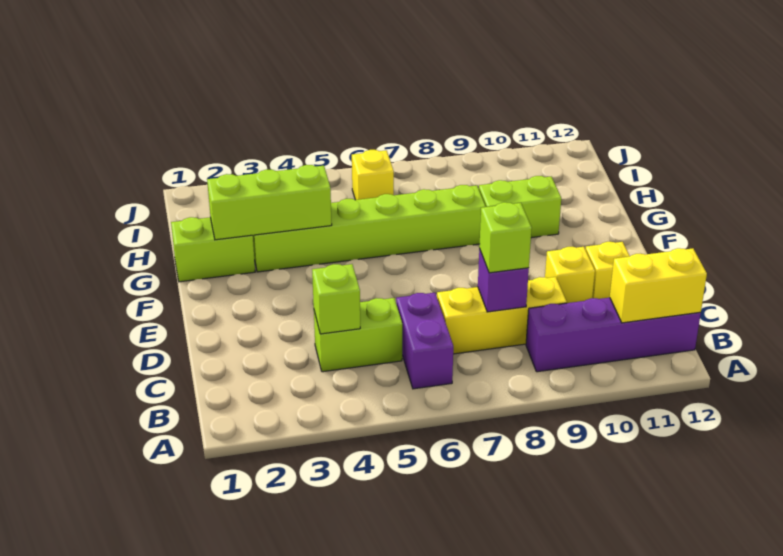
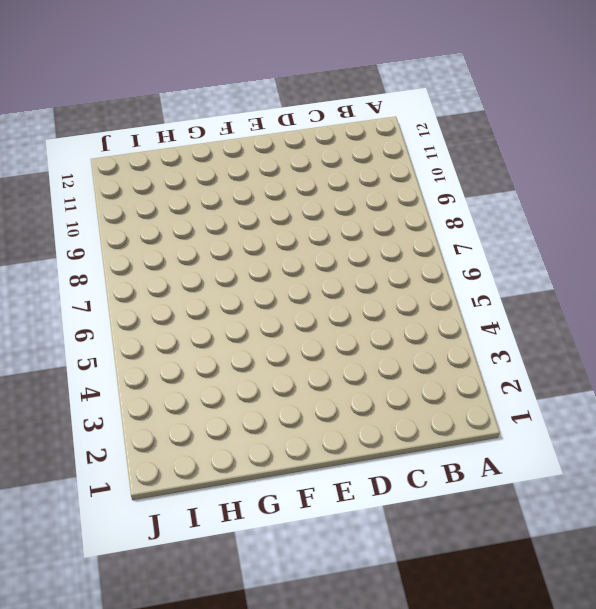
none -> purple brick B6:C6 level 1
none -> purple brick B9:B12 level 1
none -> lime brick C4:C5 level 1

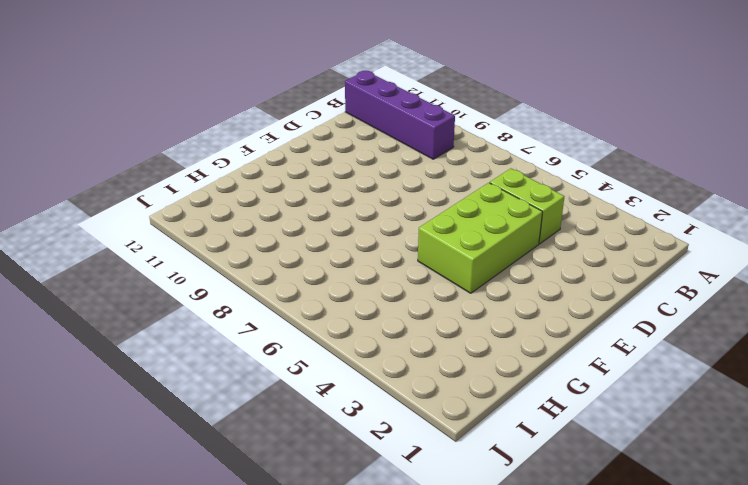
lime brick D4:F5 level 1 -> none
none -> purple brick B6:C6 level 1
none -> yellow brick C7:C9 level 1
none -> yellow brick D10 level 1

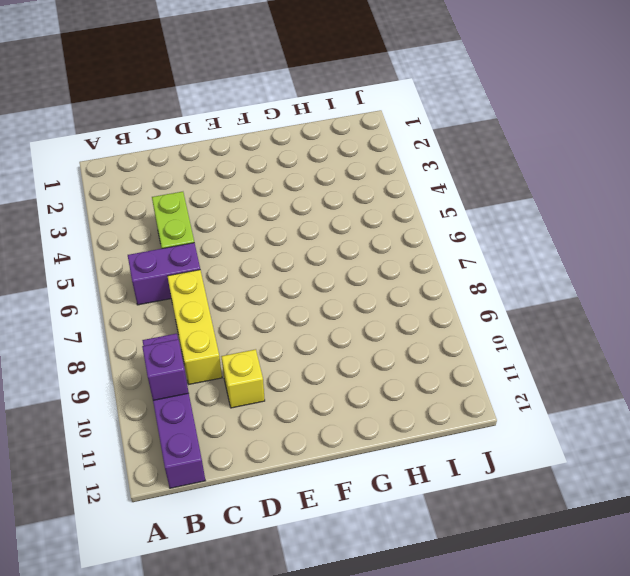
purple brick B10 level 2 -> purple brick C8 level 2
none -> yellow brick D11 level 1
none -> lime brick G1:G2 level 1
none -> lime brick G3:G8 level 1

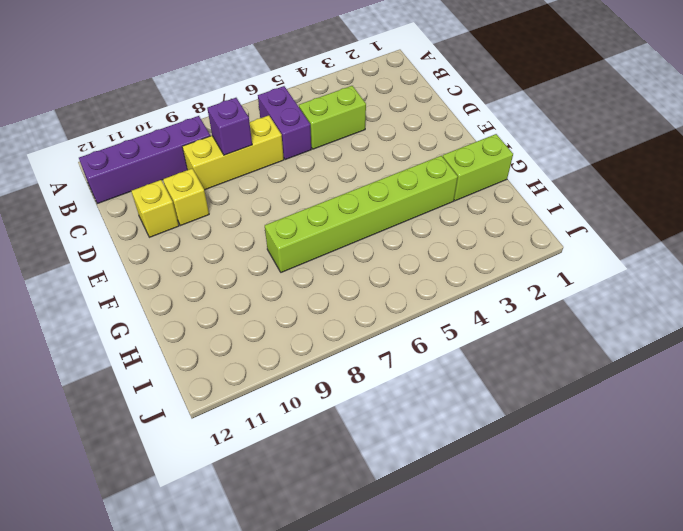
none -> lime brick G9:G10 level 1
none -> yellow brick I6 level 1
none -> yellow brick B11:B12 level 2

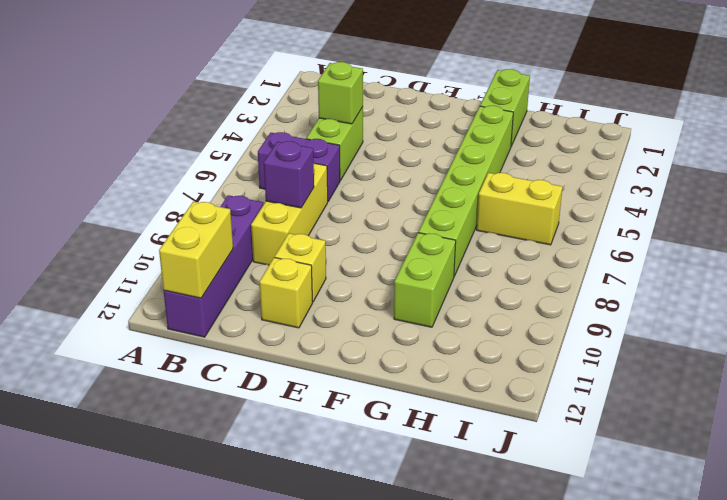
yellow brick H6:I6 level 1 -> yellow brick I6 level 1
none -> lime brick G2:G4 level 2
none -> lime brick C8 level 3

